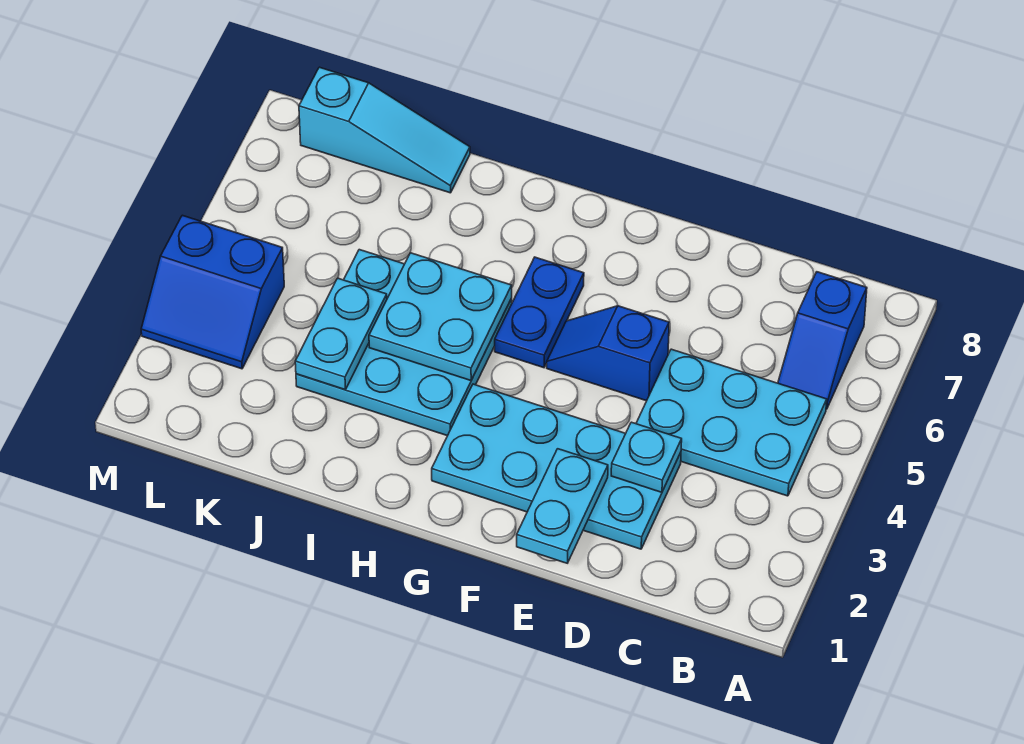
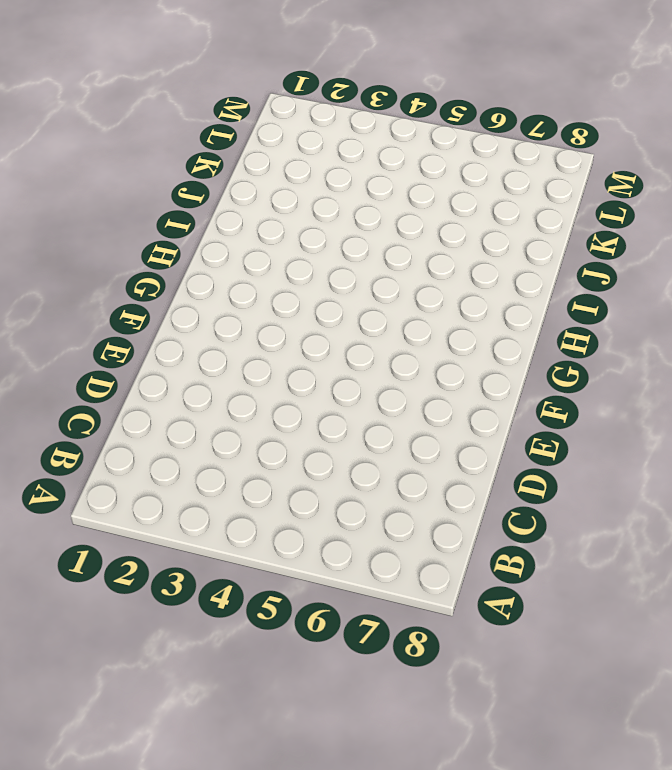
none -> cyan plate B4:D5 level 1
none -> blue slope B6:B7 level 1 top 7
none -> cyan plate D2:G3 level 1

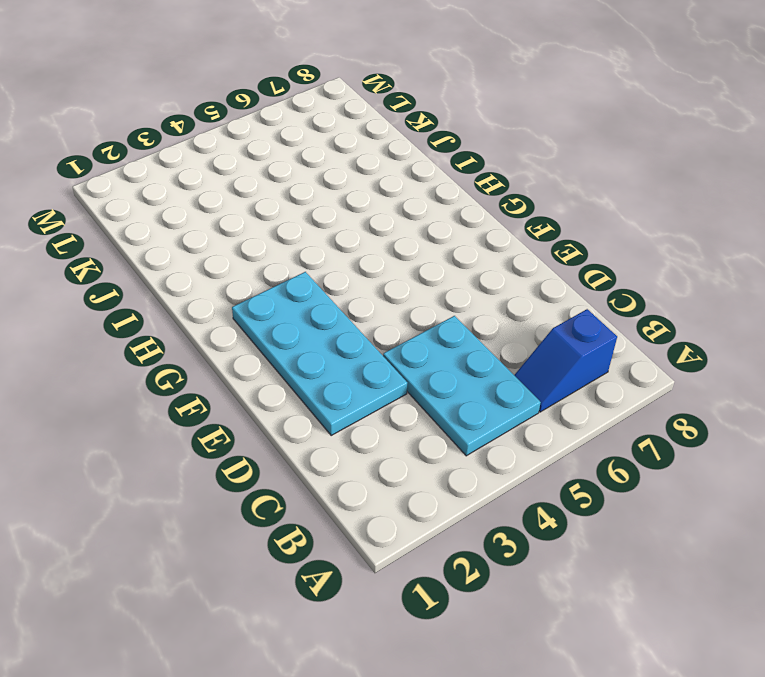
none -> blue slope E5:F5 level 1 top E
none -> blue plate G5:G6 level 1
none -> cyan plate H3:J5 level 1

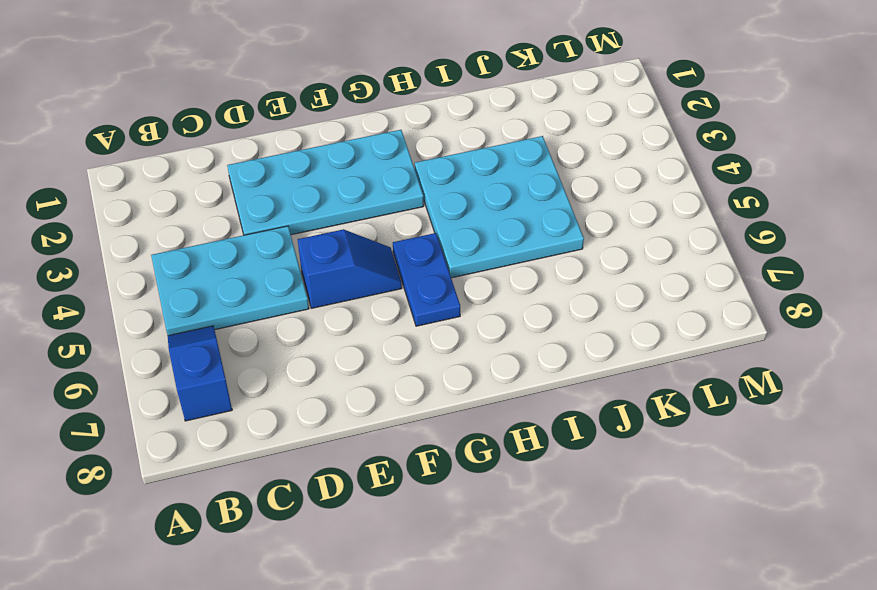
none -> cyan slope J8:L8 level 1 top L
none -> blue slope L3:M4 level 1 top 4
none -> cyan plate D3 level 2

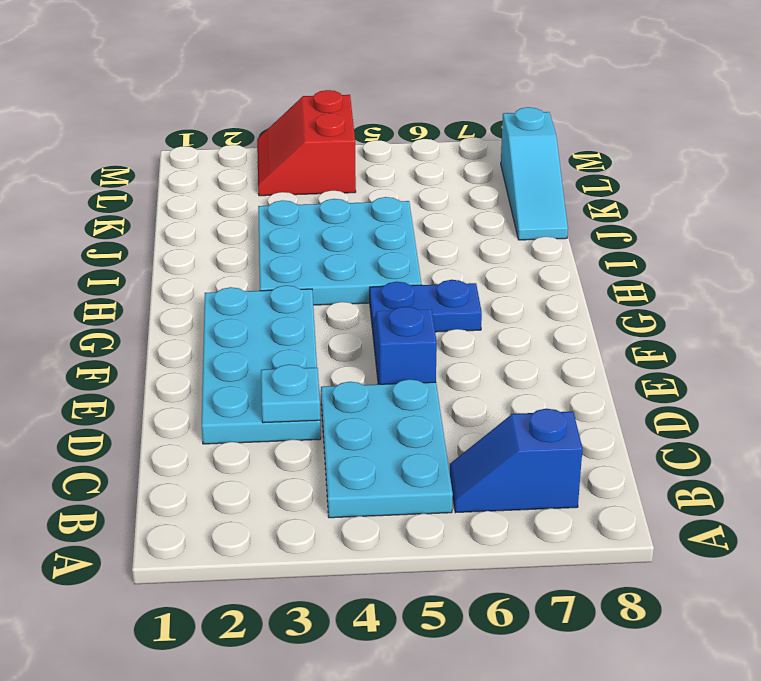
red slope L3:M4 level 1 top 4 -> blue slope L3:M4 level 1 top 4
none -> cyan plate E1:E2 level 2
none -> cyan plate H4:I5 level 2
none -> cyan plate J3:J4 level 2

